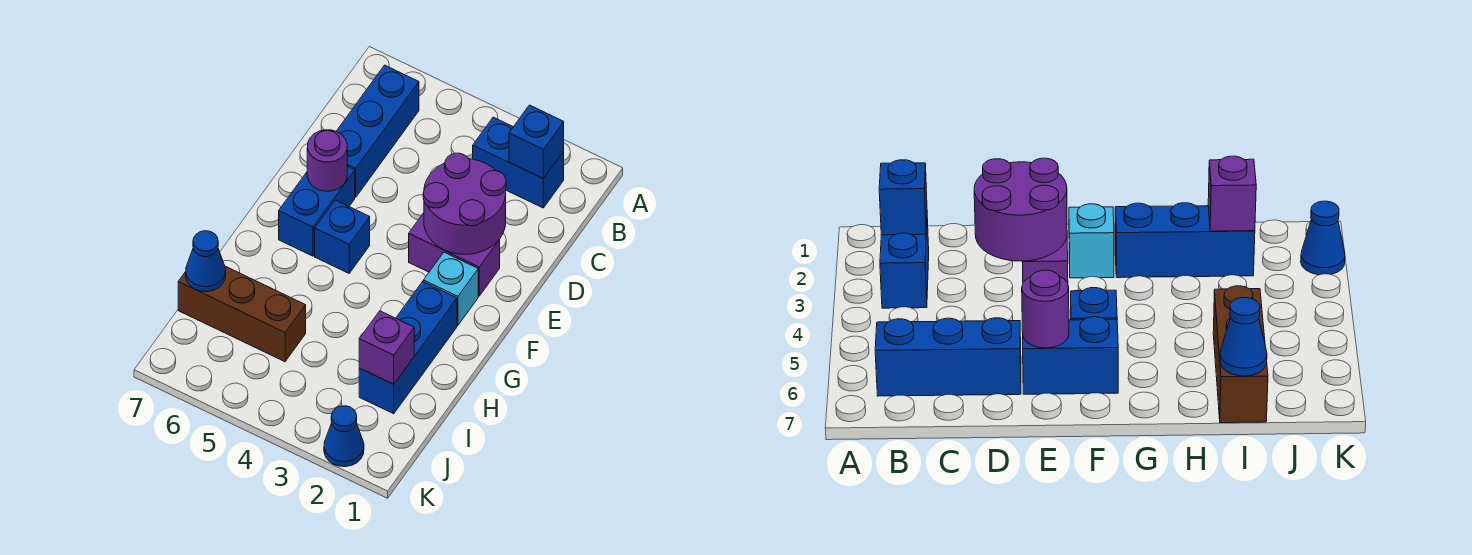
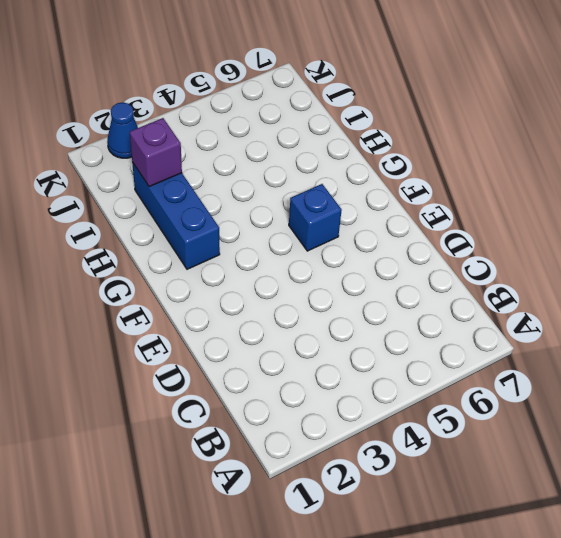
none -> blue brick B2:B3 level 1
none -> blue brick B6:D6 level 1
none -> purple brick E2:E3 level 1

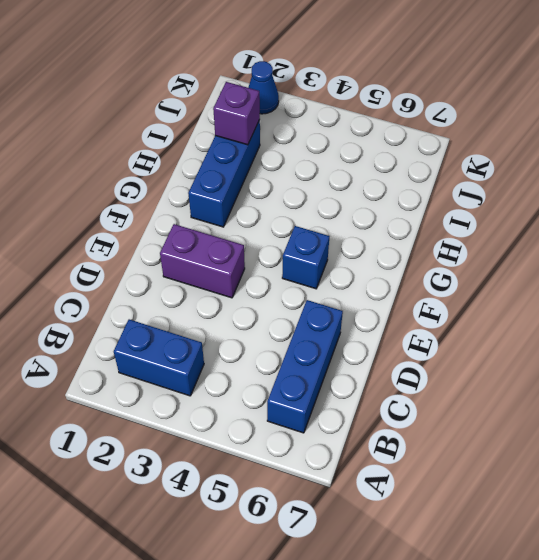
none -> blue brick E6:F6 level 1
none -> cyan brick F2 level 1
none -> brown brick I5:I7 level 1

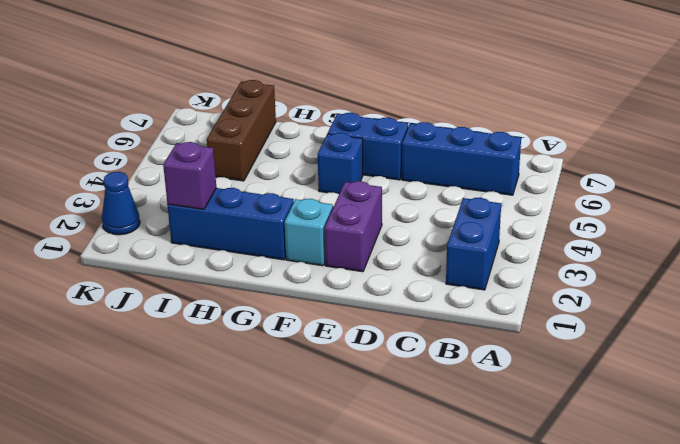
none -> blue brick B2 level 2
none -> purple round brick D2:E3 level 2
none -> purple round brick E6 level 2

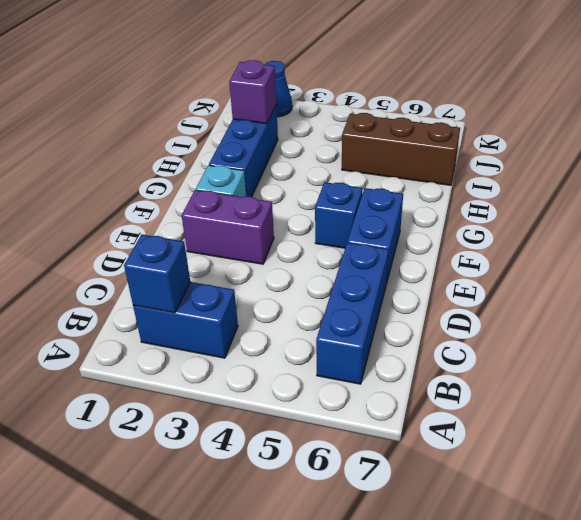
none -> purple round brick D2:E3 level 2
none -> purple round brick E6 level 2
none -> blue cone I7 level 2

